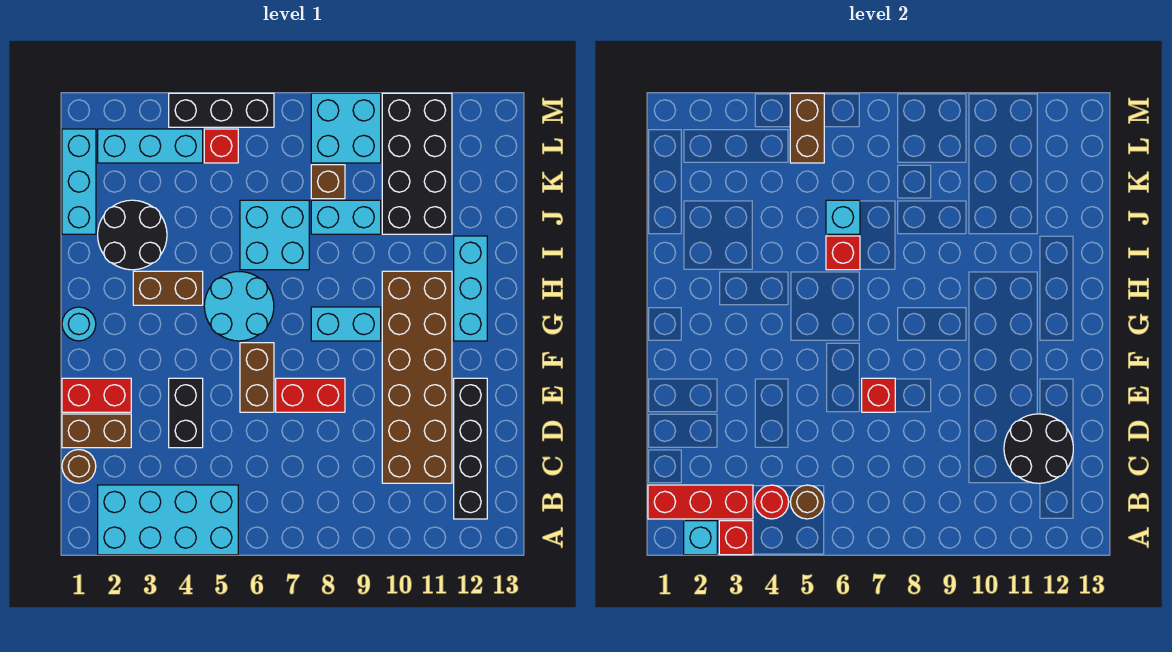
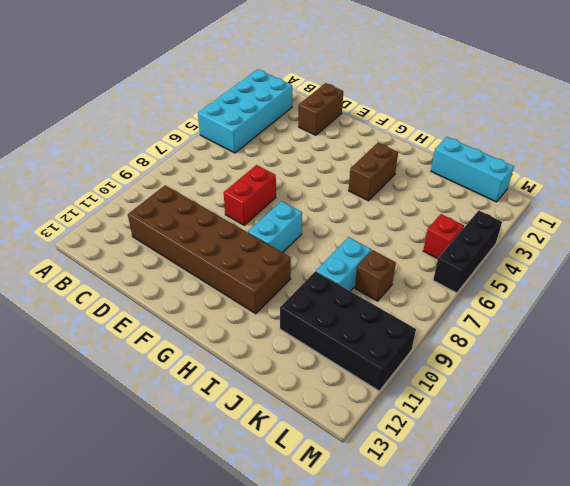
none -> black brick B12:E12 level 1
none -> brown round brick C1 level 1
none -> black brick D4:E4 level 1
none -> red brick E1:E2 level 1

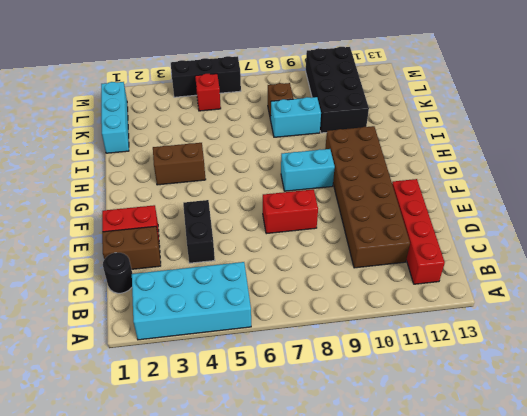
red brick B12:E12 level 1 -> black brick B12:E12 level 1
black round brick C1 level 1 -> brown round brick C1 level 1
none -> brown brick E6:F6 level 1
none -> cyan round brick G1 level 1
none -> cyan round brick G5:H6 level 1
none -> cyan brick G12:I12 level 1

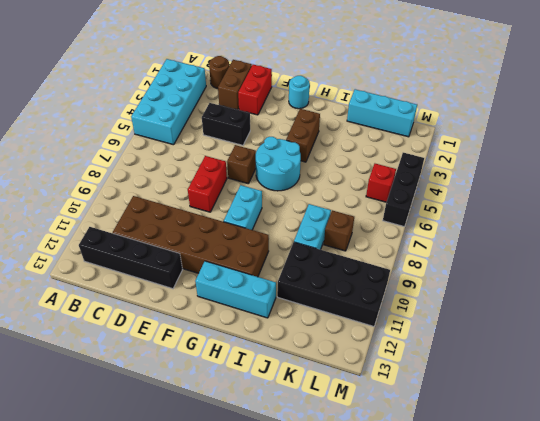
brown brick F6 level 1 -> brown brick E6:F6 level 1
none -> black round brick I2:J3 level 1
none -> cyan brick I6:J7 level 1
none -> cyan brick L2:L4 level 1
none -> cyan brick L8:M9 level 1

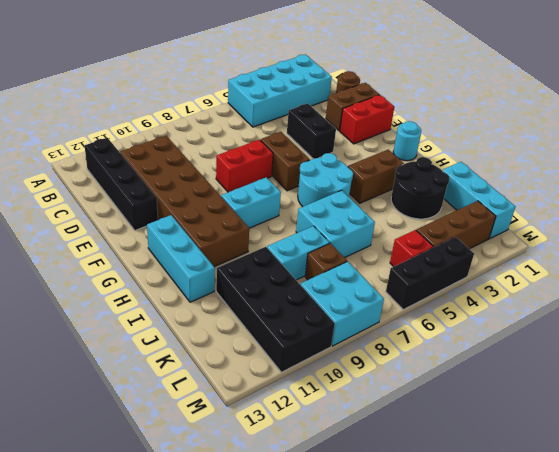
brown brick L2:L4 level 1 -> cyan brick L2:L4 level 1
none -> cyan brick A2 level 2
none -> red brick A3 level 2
none -> red brick B1:B3 level 2
none -> red round brick B4 level 2

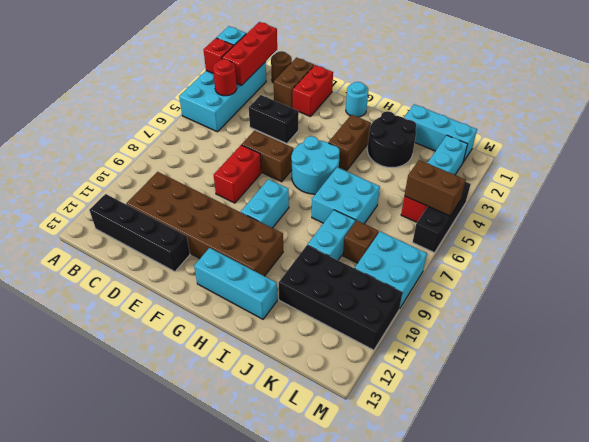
none -> brown round brick B5 level 2
none -> black round brick C11:D12 level 2
none -> red brick E7 level 2
none -> red brick I6 level 2

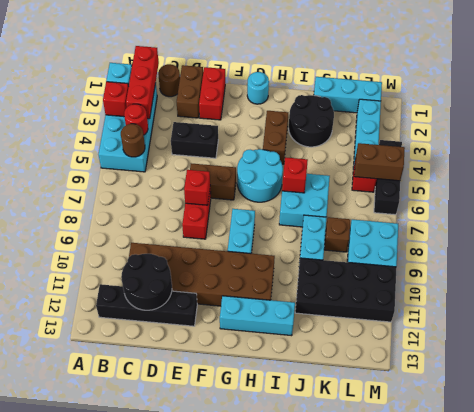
none -> cyan brick J6 level 2

